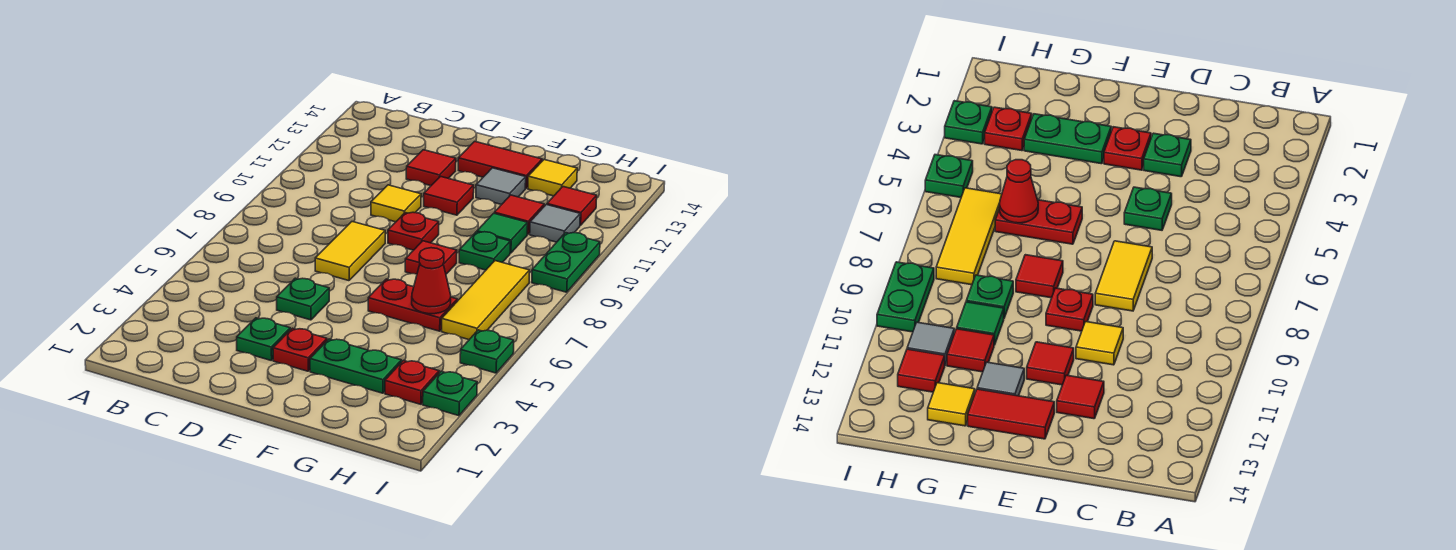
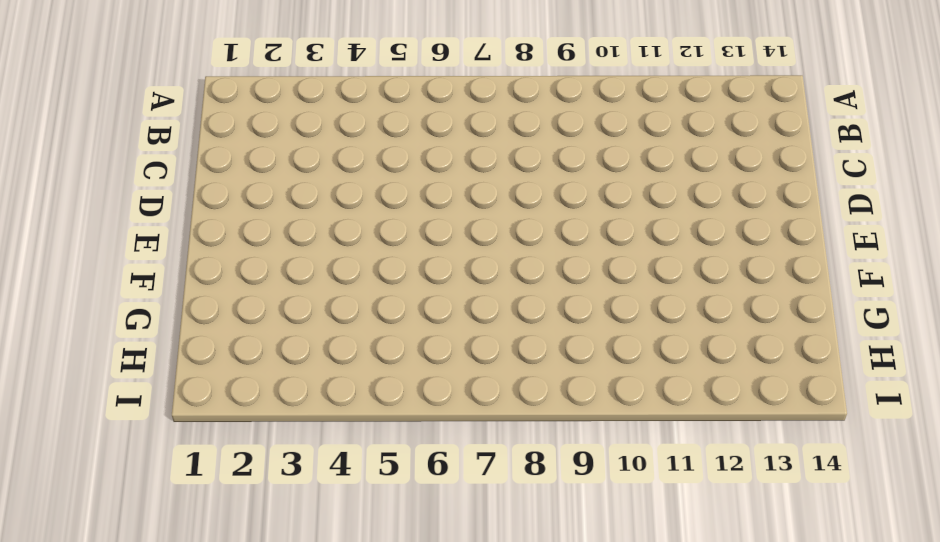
none -> green plate D3 level 1
none -> green plate D5 level 1
none -> yellow tile D7:D8 level 1

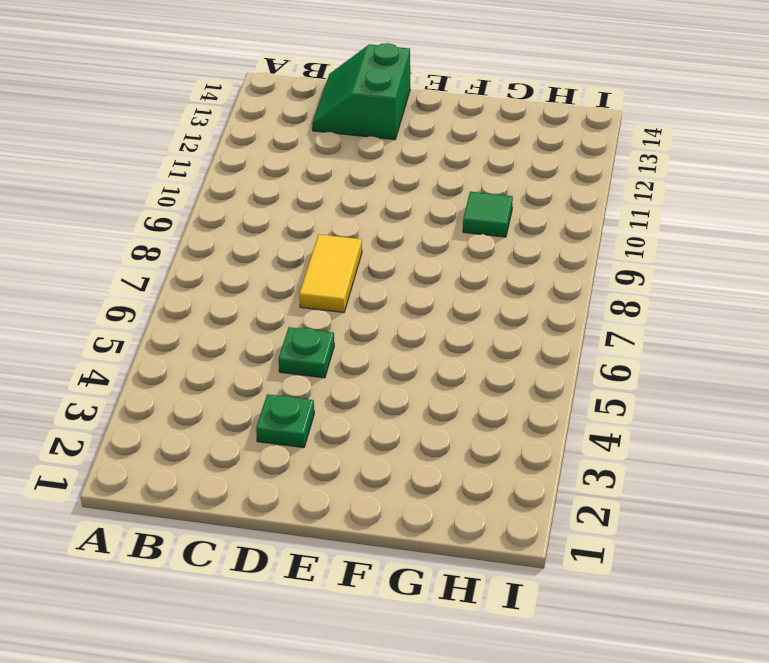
green slope C13:D14 level 1 top D -> none
none -> yellow tile D10 level 1
none -> red tile D12 level 1
none -> red plate E3 level 1

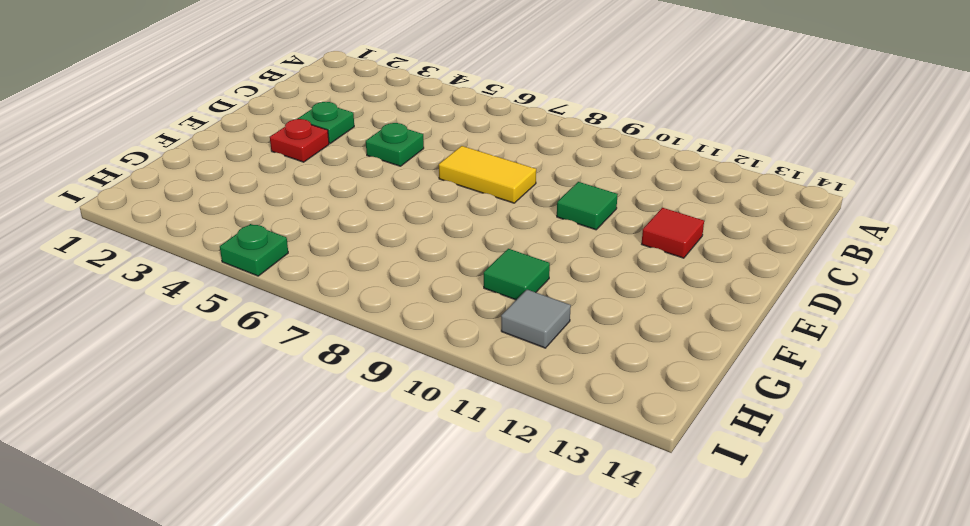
green tile D10 level 1 -> yellow tile D10 level 1
none -> red plate E9 level 1
none -> red tile E11 level 1
none -> red tile E13:F13 level 1

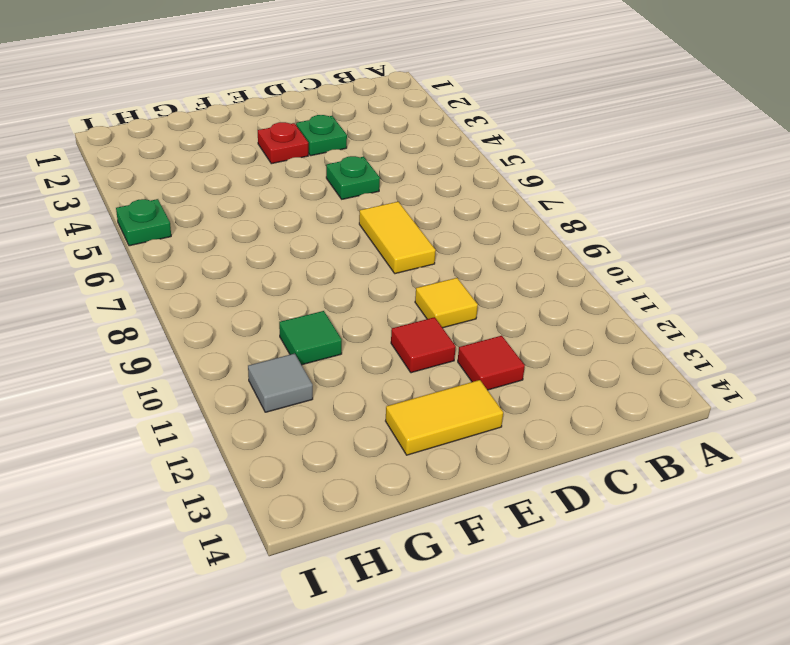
yellow tile E13:F13 level 1 -> red tile E13:F13 level 1
none -> red plate E9 level 1
none -> green plate F3:G3 level 1
none -> red plate F6:G6 level 1

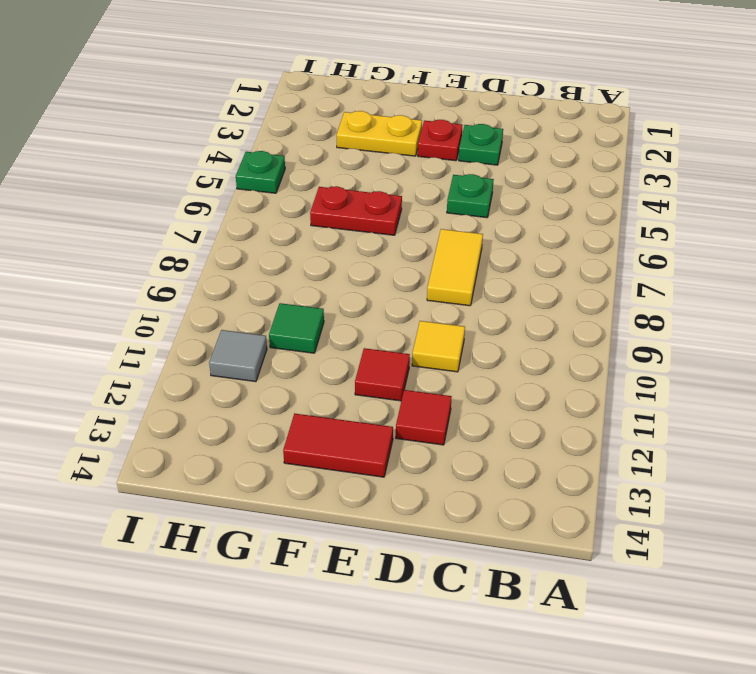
yellow plate F3:G3 level 1 -> green plate F3:G3 level 1
none -> red plate E9 level 1
none -> red tile F8 level 1
none -> grey tile F12 level 1

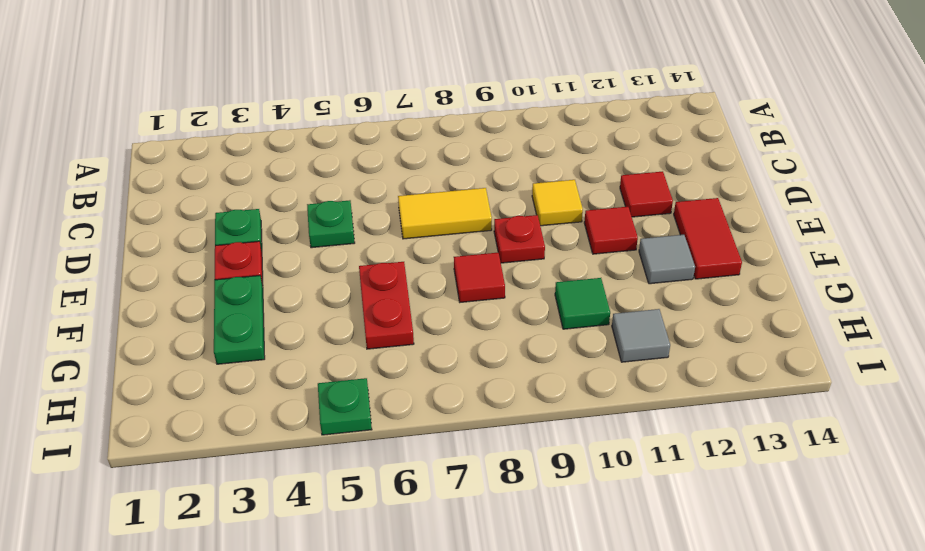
none -> green plate G9 level 1
none -> red tile G11 level 1
none -> yellow tile G13 level 1

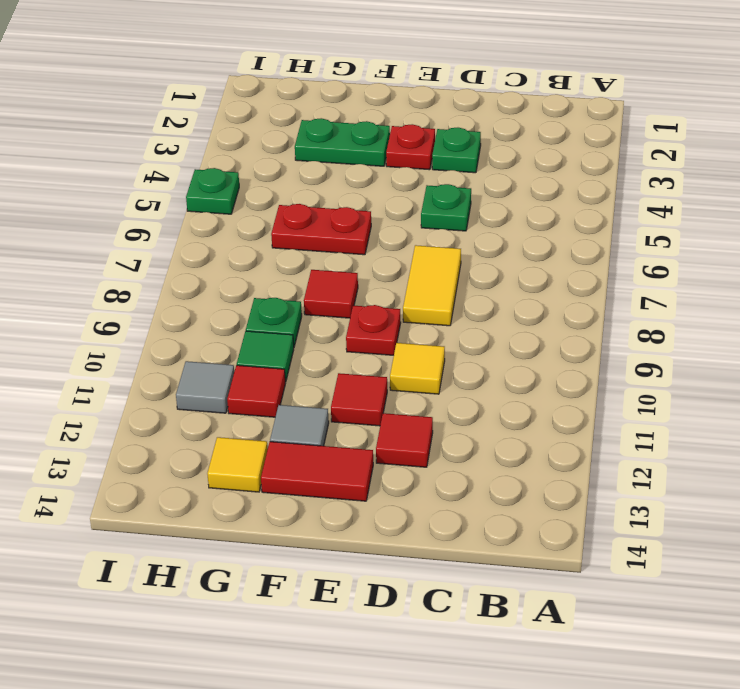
none -> red plate H3 level 1
none -> yellow tile H6:H8 level 1
none -> red tile H12 level 1

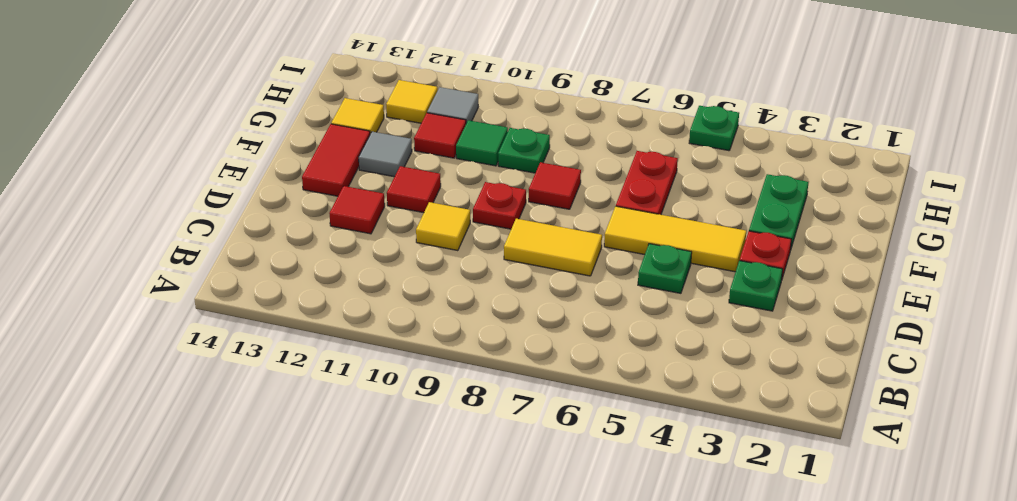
yellow tile E4:E6 level 1 -> yellow tile H6:H8 level 1
yellow tile H12 level 1 -> red tile H12 level 1
none -> red plate H3 level 1
none -> green plate I3 level 1
none -> green plate I9:I10 level 1

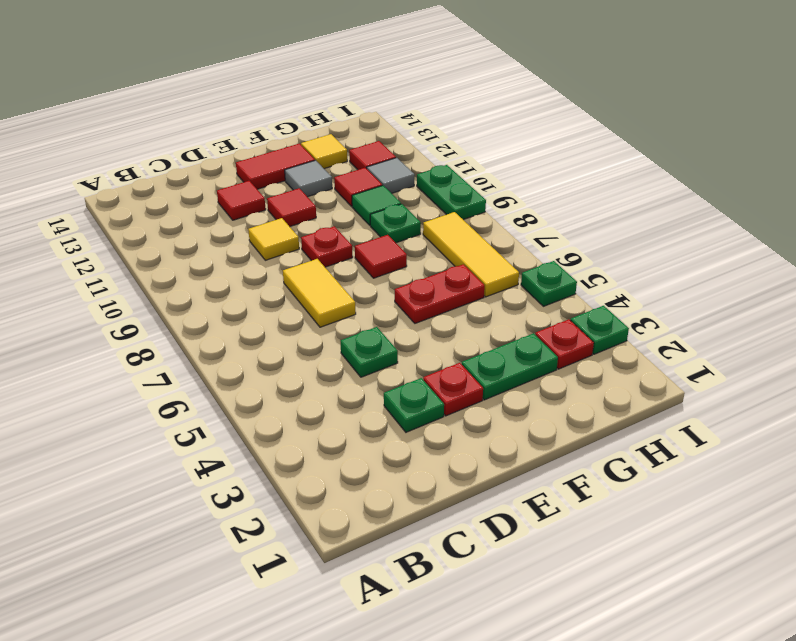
none -> red cone G6 level 2

